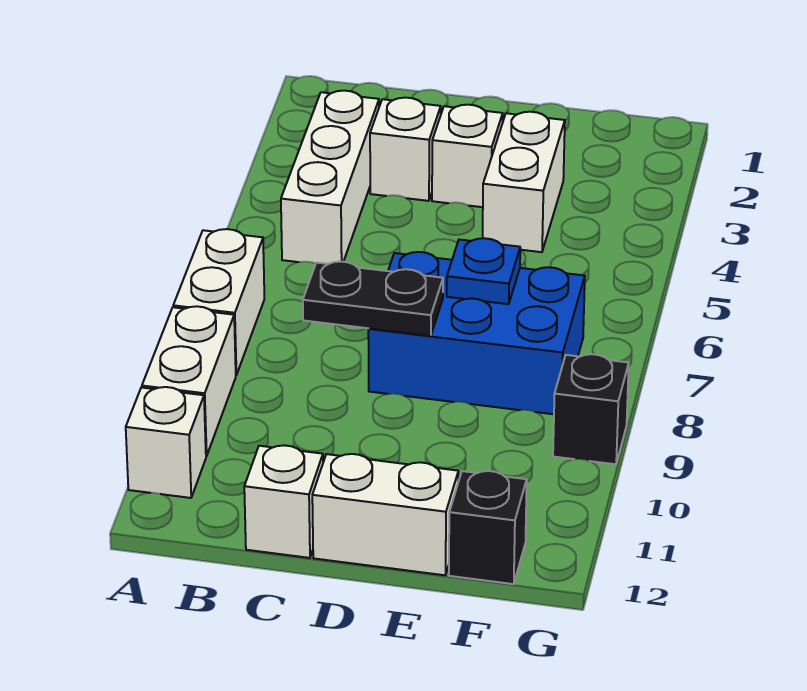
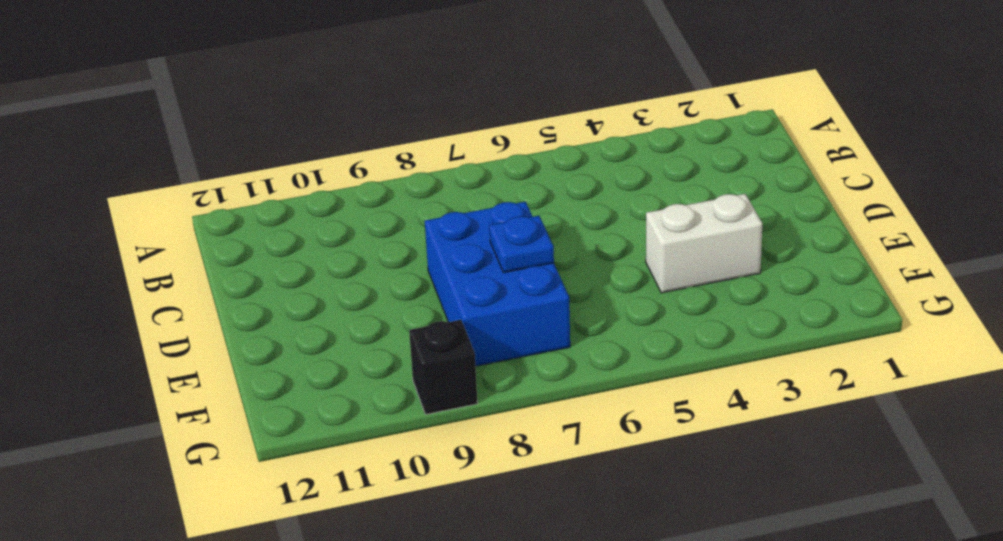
none -> white brick A7:A8 level 1
none -> white brick A9:A10 level 1
none -> white brick A11 level 1

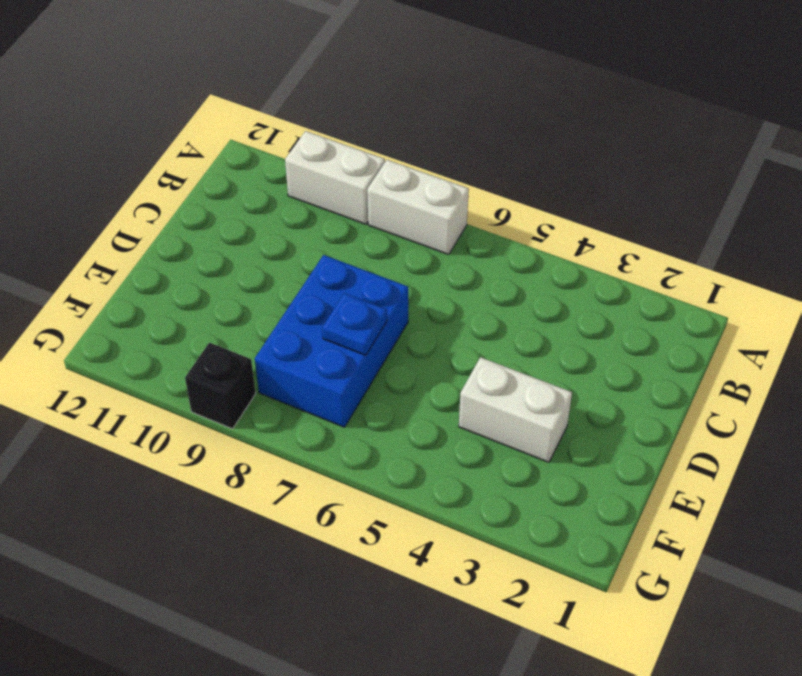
none -> white brick A11 level 1
none -> white brick B3:B5 level 1
none -> white brick C3 level 1

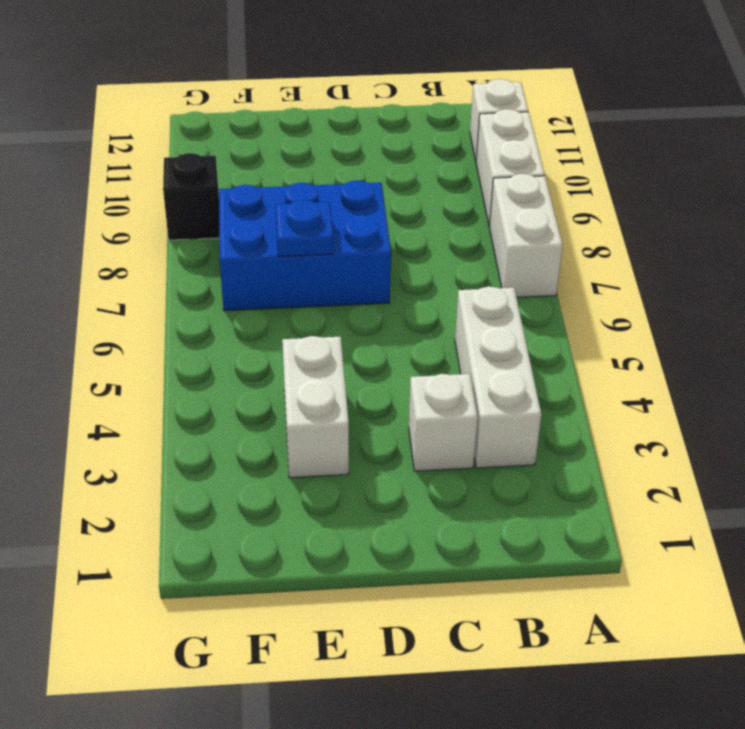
none -> white brick C12 level 1
none -> white brick D3 level 1
none -> white brick D12:E12 level 1

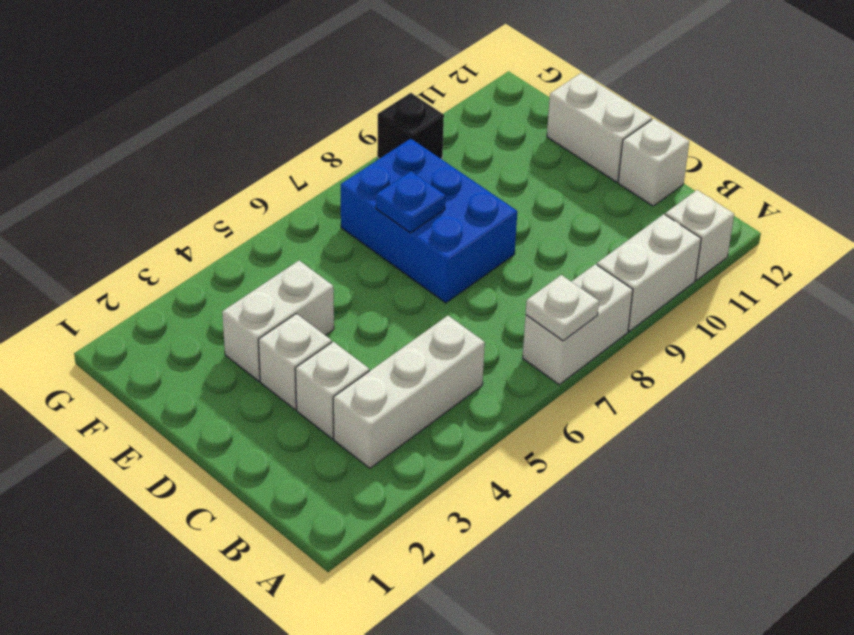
white plate A7 level 2 -> none
none -> black brick F12 level 1
none -> black plate C8:D8 level 2

